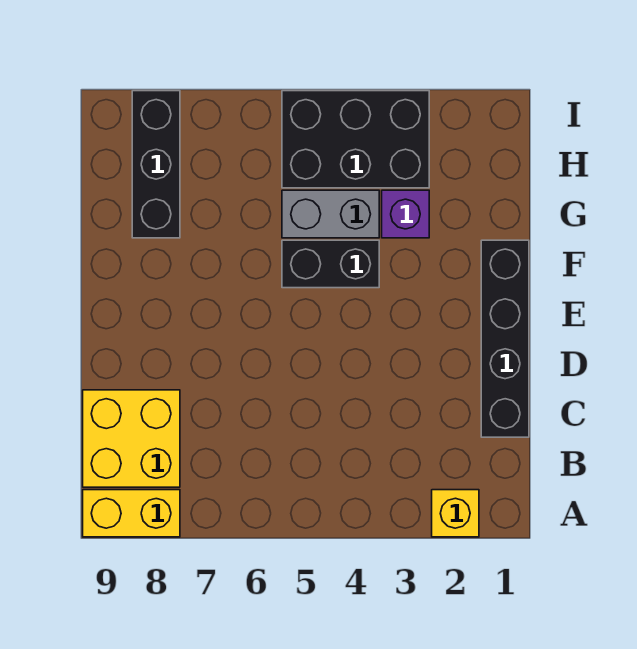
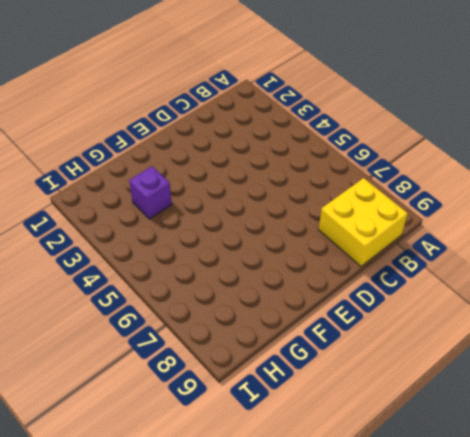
none -> yellow brick A2 level 1
none -> yellow brick A8:A9 level 1

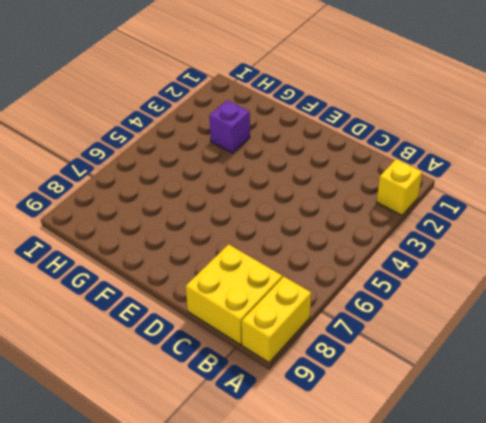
none -> black brick C1:F1 level 1
none -> black brick F4:F5 level 1

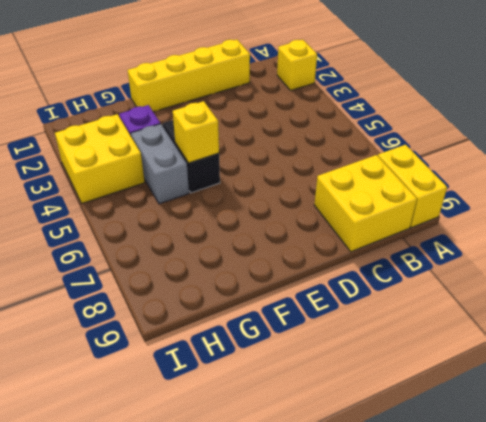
yellow brick C1:F1 level 1 -> black brick C1:F1 level 1
yellow brick F5 level 2 -> none
yellow brick H3:I4 level 1 -> black brick H3:I5 level 1
none -> black brick G8:I8 level 1

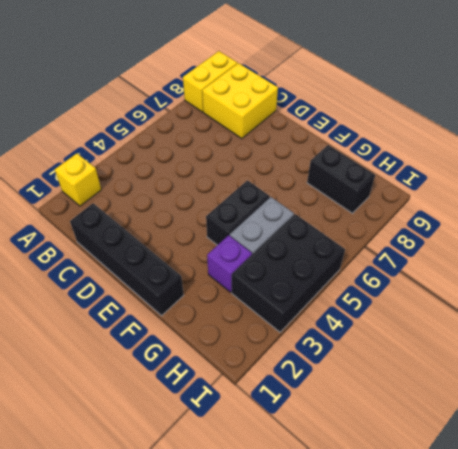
black brick G8:H8 level 1 -> black brick G8:I8 level 1

